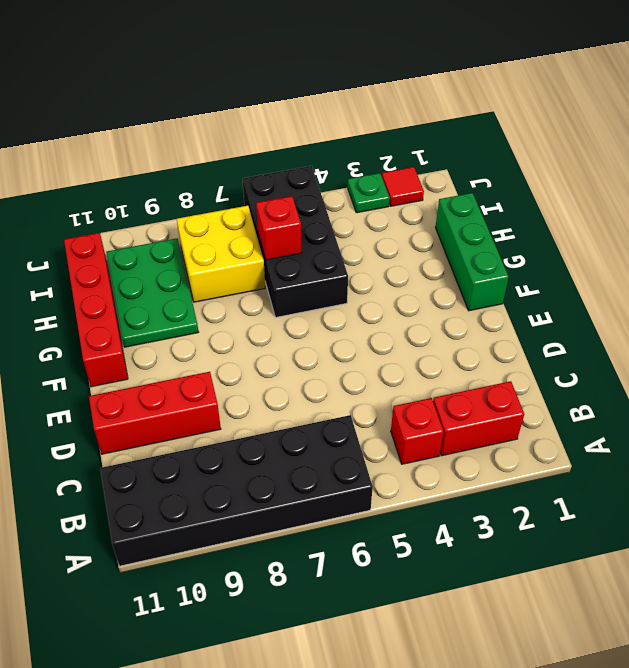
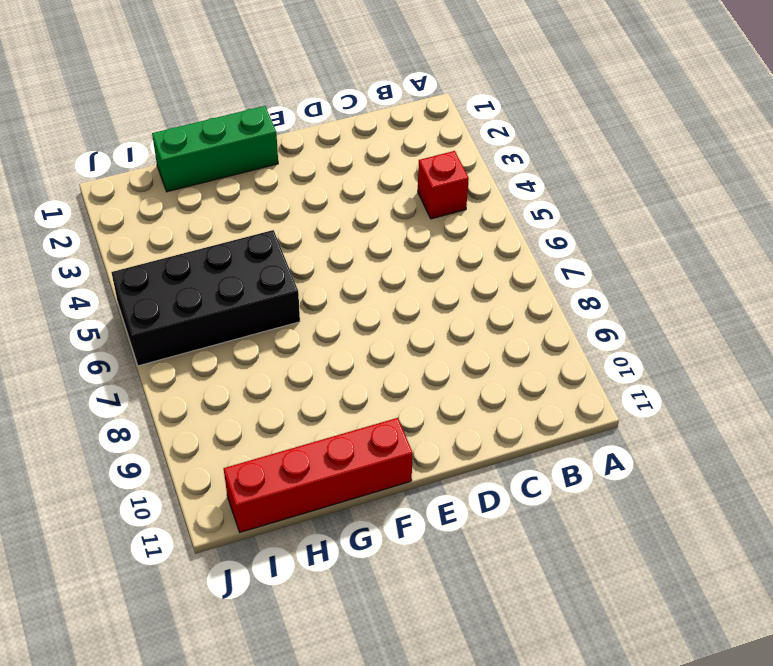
none -> black brick A6:B11 level 1
none -> red brick B2:B3 level 1
none -> red brick D9:D11 level 1

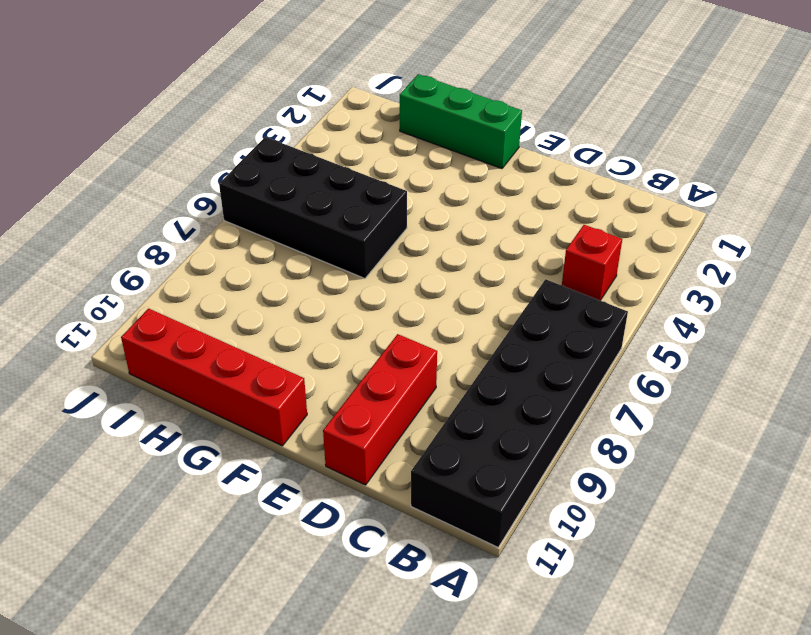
none -> red brick B2:B3 level 1
none -> green plate G9:I10 level 1
none -> yellow brick H7:I8 level 1

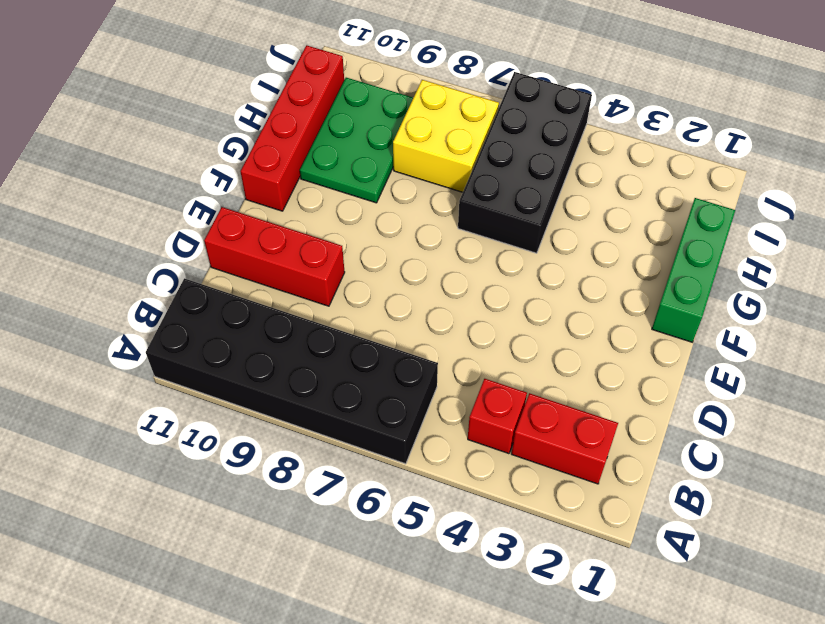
none -> red tile J2 level 1
none -> green plate J3 level 1
none -> red brick H6 level 2

